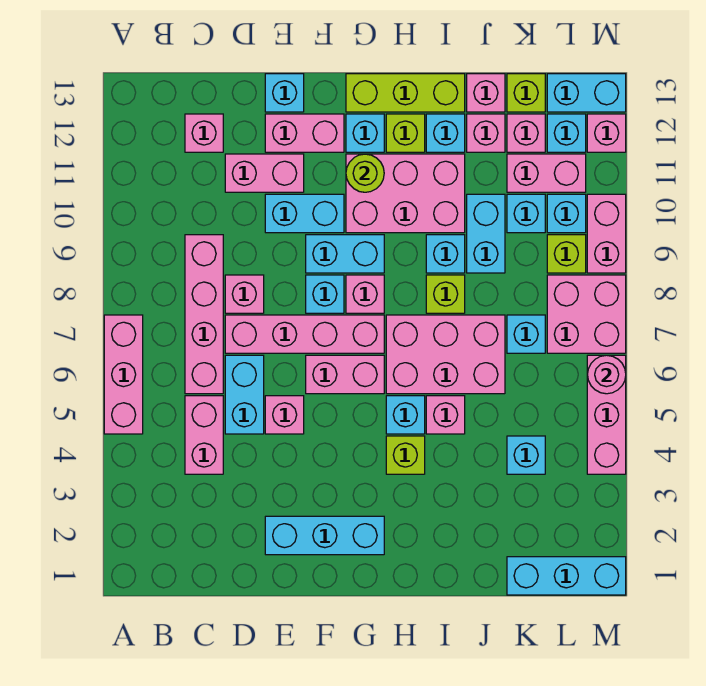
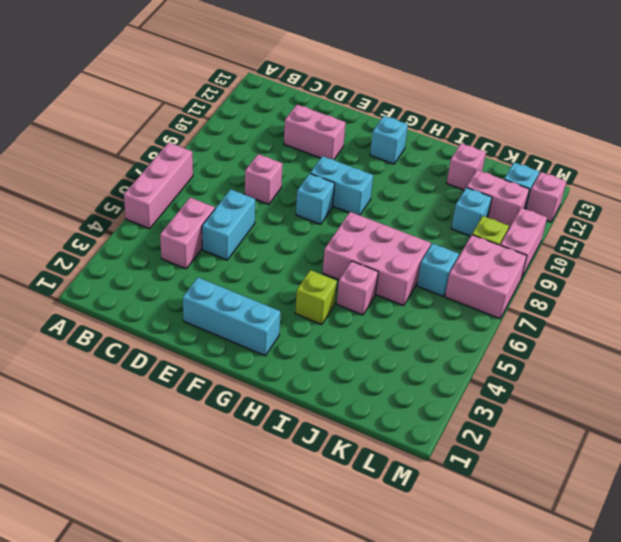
none -> pink brick C6:C9 level 1
none -> pink brick C12 level 1
none -> pink brick D7:G7 level 1
none -> pink brick E5 level 1

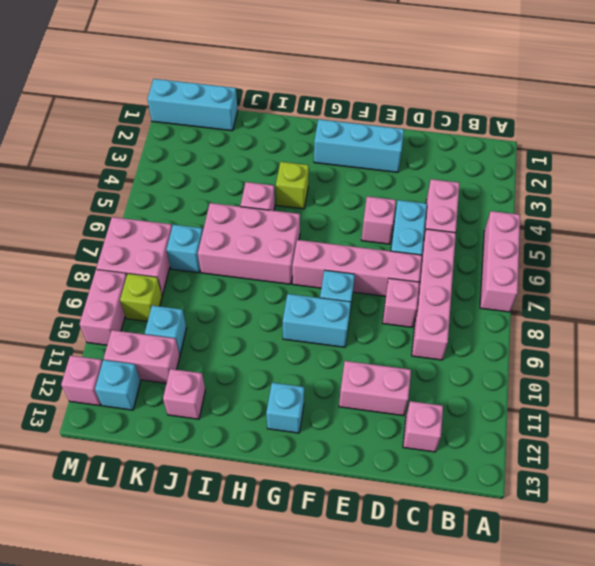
none -> cyan brick E10:F10 level 1
none -> pink brick E12:F12 level 1
none -> cyan brick E13 level 1
none -> pink brick F6:G6 level 1

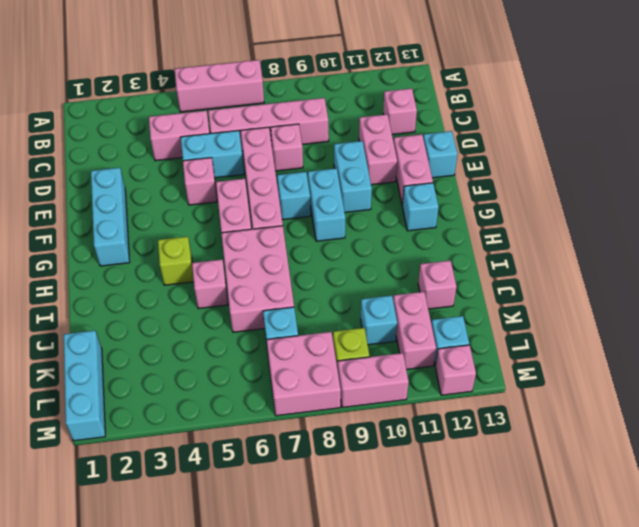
none -> pink brick G8 level 1
none -> pink brick G10:I11 level 1
none -> lime brick G13:I13 level 1
none -> cyan brick H5 level 1

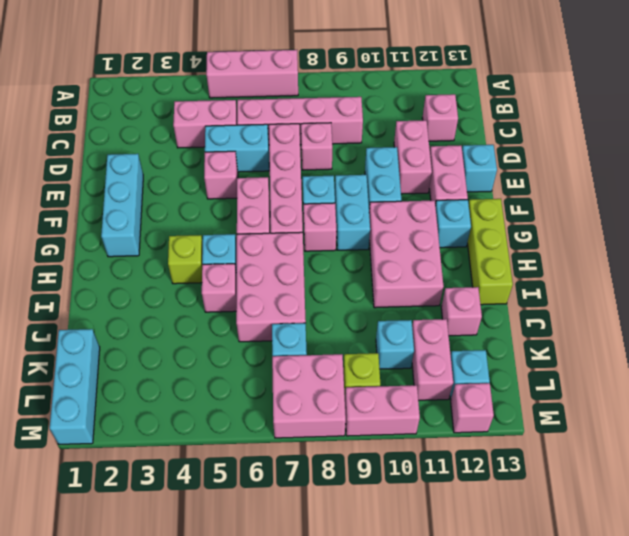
none -> lime brick H12 level 1
none -> lime brick I8 level 1
none -> cyan brick I9 level 1
none -> cyan brick I12 level 1

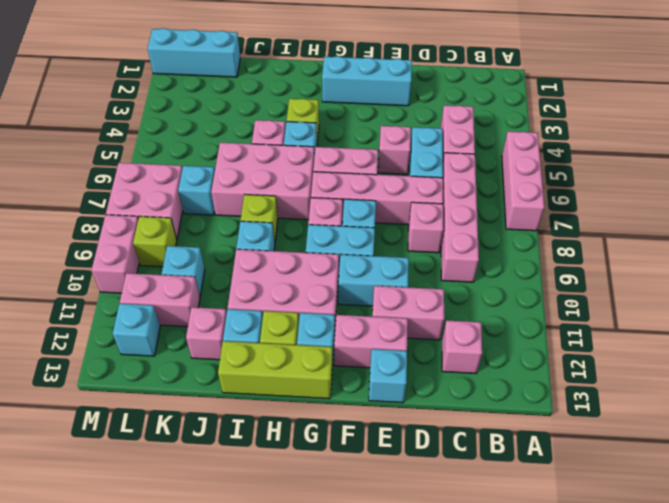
none -> cyan brick J9:J10 level 1
none -> pink brick J13 level 1
none -> cyan brick K4 level 1
none -> pink brick K12 level 1

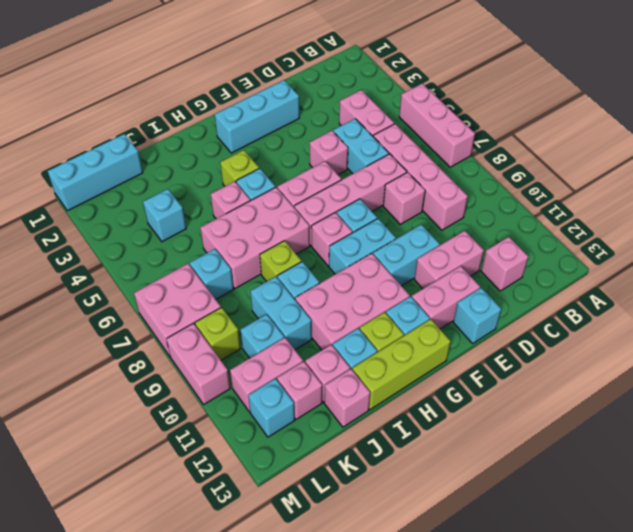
none -> lime brick K13 level 1
none -> cyan brick L10 level 1
none -> cyan brick L13:M13 level 1
none -> pink brick M4:M6 level 1

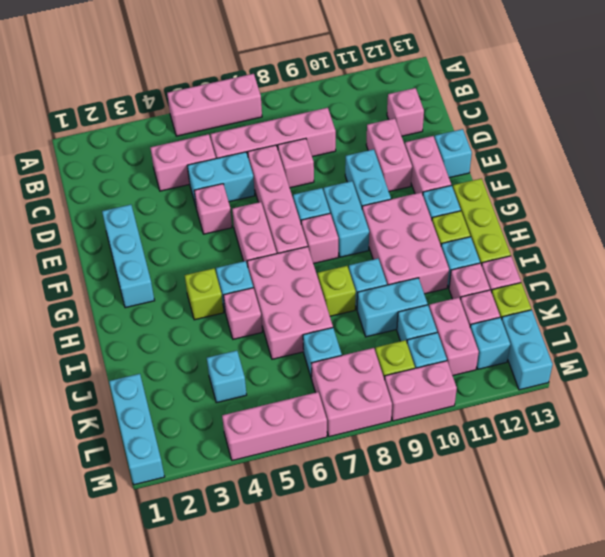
none -> pink brick M12 level 1
none -> lime round brick G11 level 2
none -> pink round brick M6 level 2

